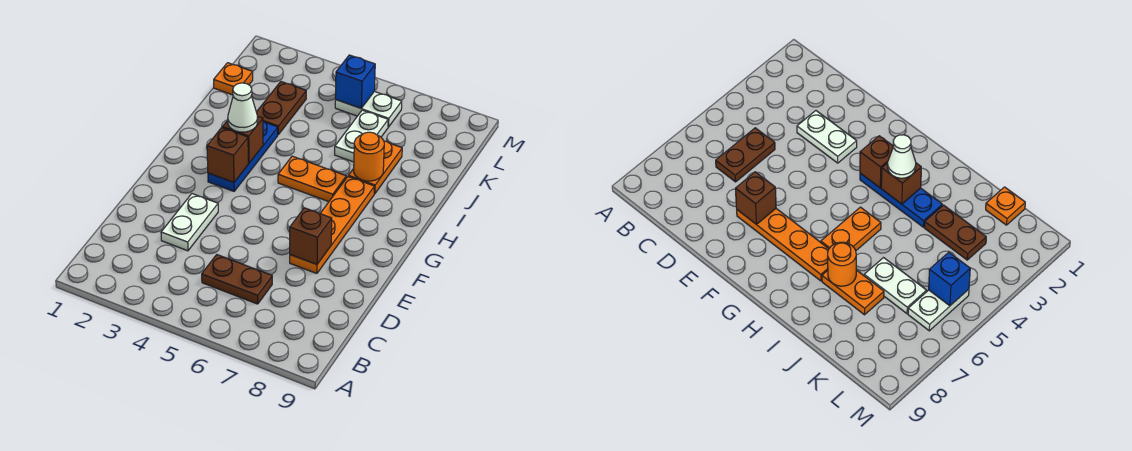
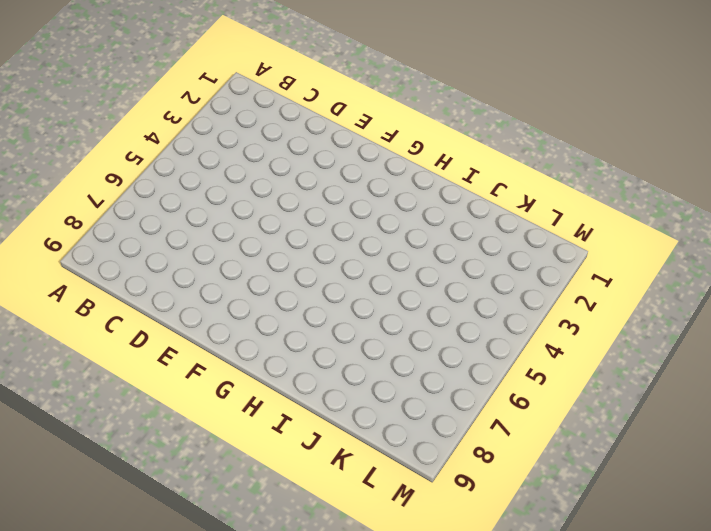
none -> brown plate C5:C6 level 1
none -> white plate D3:E3 level 1
none -> orange plate E7:H7 level 1

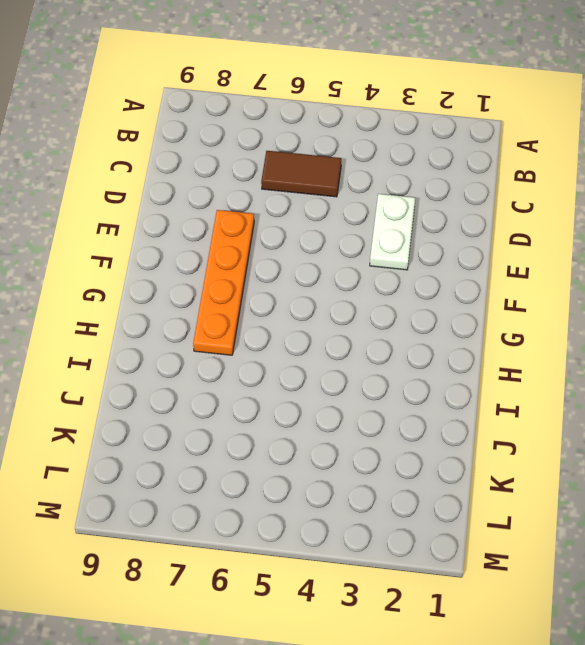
brown tile C5:C6 level 1 -> brown plate C5:C6 level 1
none -> blue plate G3:I3 level 1
none -> orange plate H5:H6 level 1
none -> orange plate I7:J7 level 1

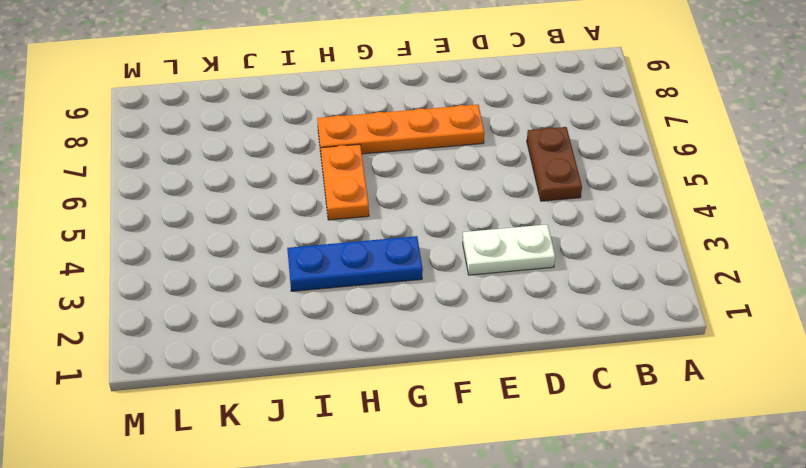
none -> orange plate I7:J7 level 1
none -> brown plate J3:K3 level 1
none -> white plate J6:K6 level 1

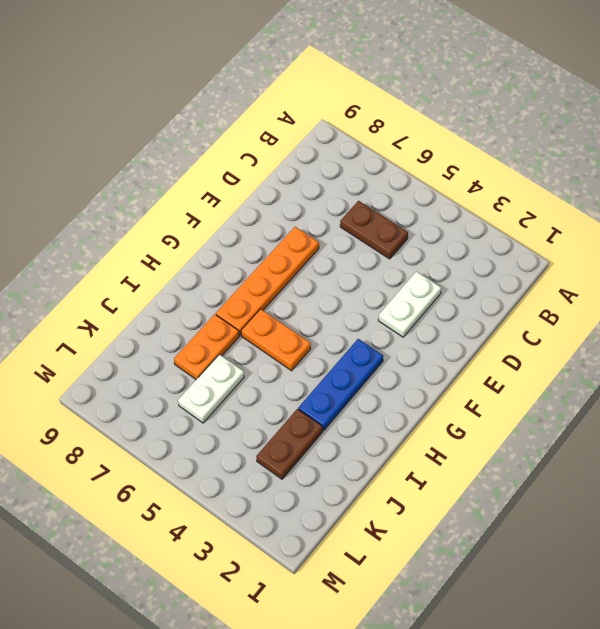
none -> orange plate K1 level 1
none -> white plate L5:L6 level 1
none -> brown brick E7 level 2

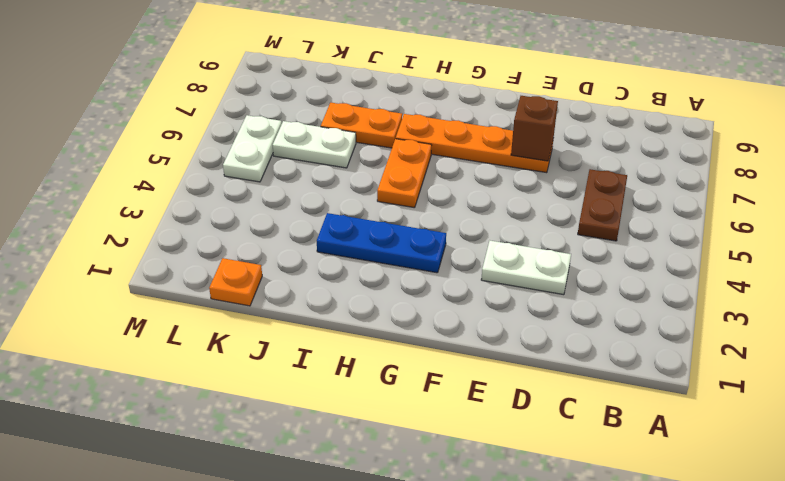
none -> brown plate J3:K3 level 1
none -> brown brick G3 level 2
none -> brown brick H3 level 2

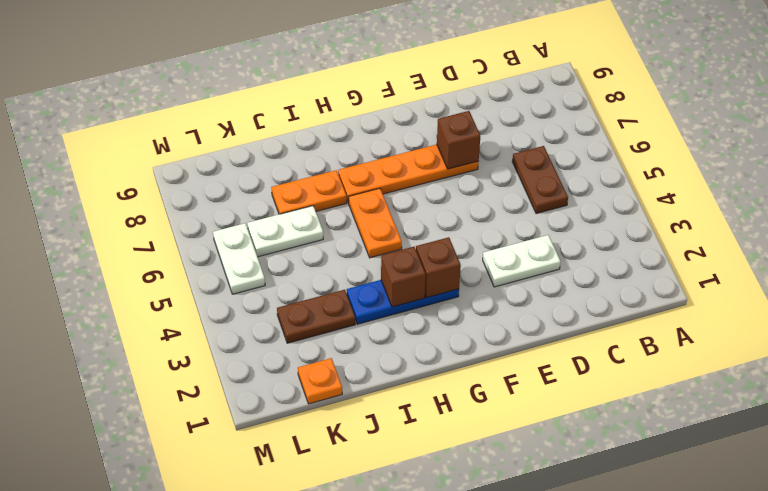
none -> orange round brick I7 level 2
none -> blue brick L5 level 2
none -> white cone H3 level 3

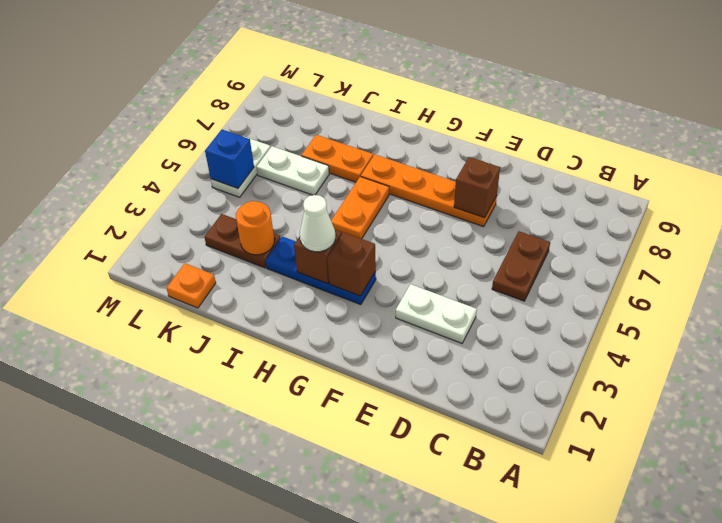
orange round brick J3 level 2 -> orange round brick I7 level 2

